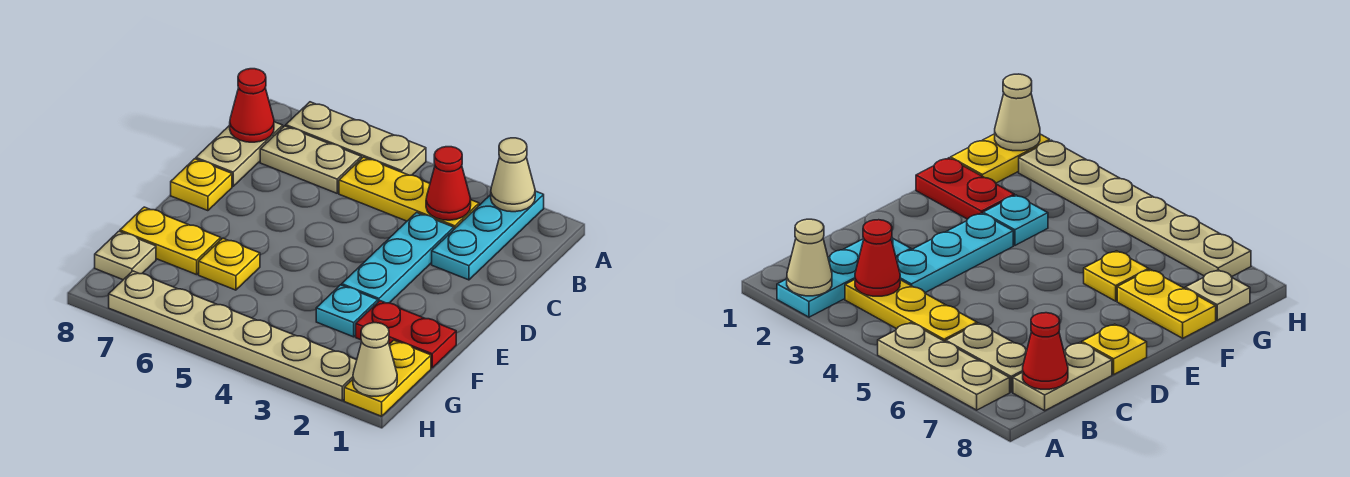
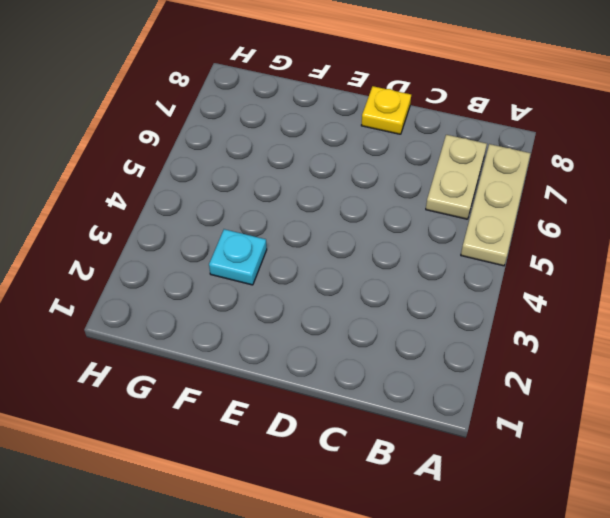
none -> cyan plate A2:C2 level 1
none -> yellow plate B3:B5 level 1
none -> tan plate B8:C8 level 1

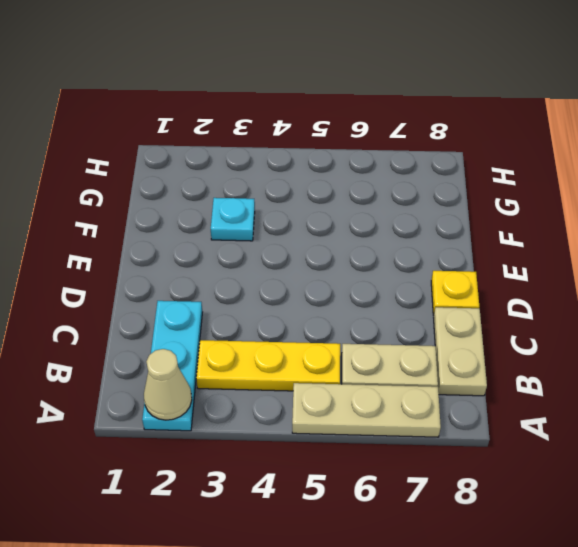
none -> cyan plate C3:E3 level 1
none -> red plate F1:F2 level 1
none -> yellow plate F6 level 1

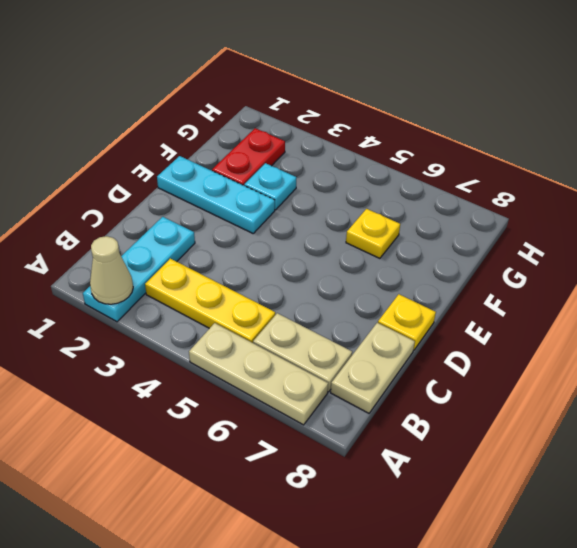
cyan plate E1:E3 level 1 -> cyan plate C3:E3 level 1
red plate F2:G2 level 1 -> red plate F1:F2 level 1
none -> yellow plate F7:F8 level 1
none -> yellow plate G1:H1 level 1
none -> tan plate G8 level 1

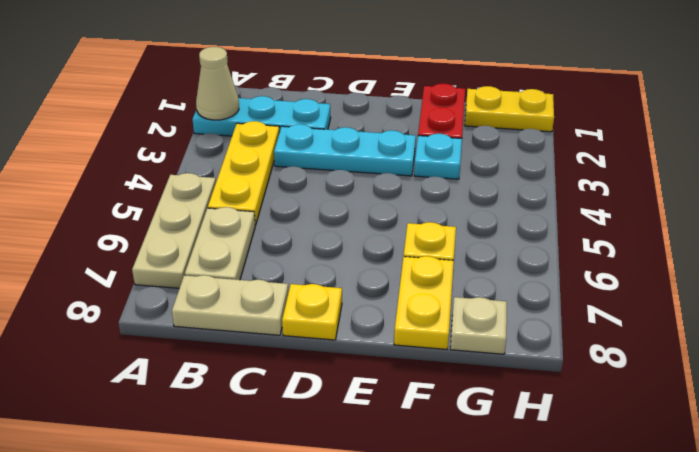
none -> tan plate H2:H7 level 1
none -> red cone B3 level 2
none -> red cone B8 level 2

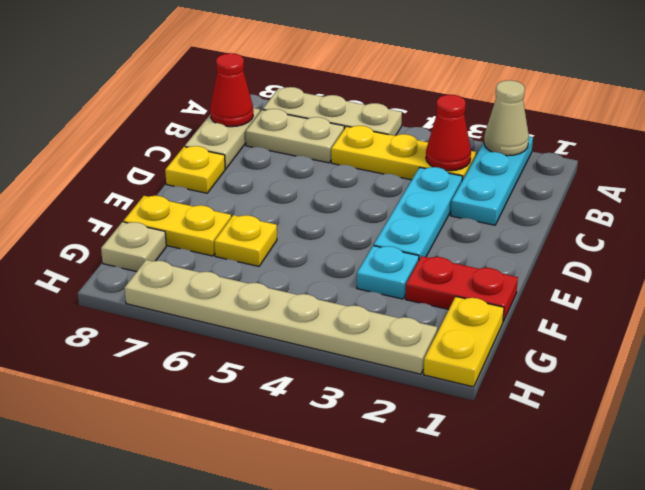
none -> tan cone H1 level 2

